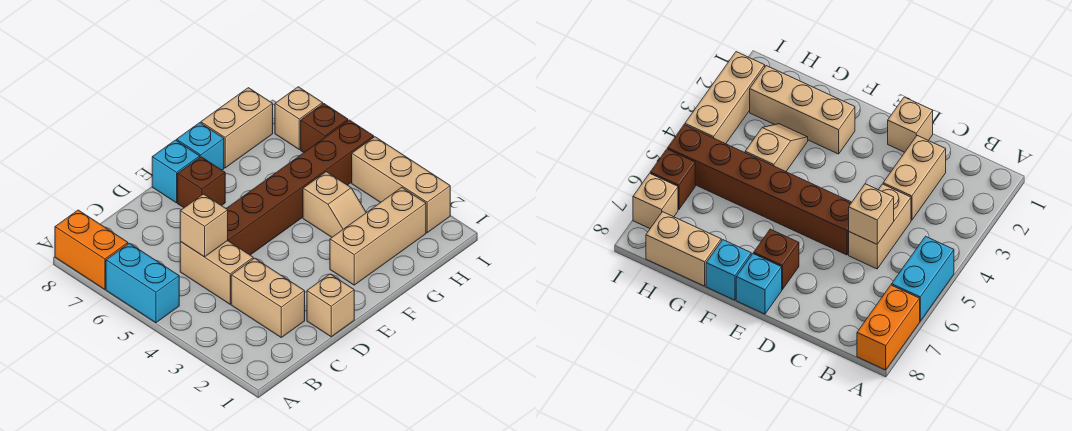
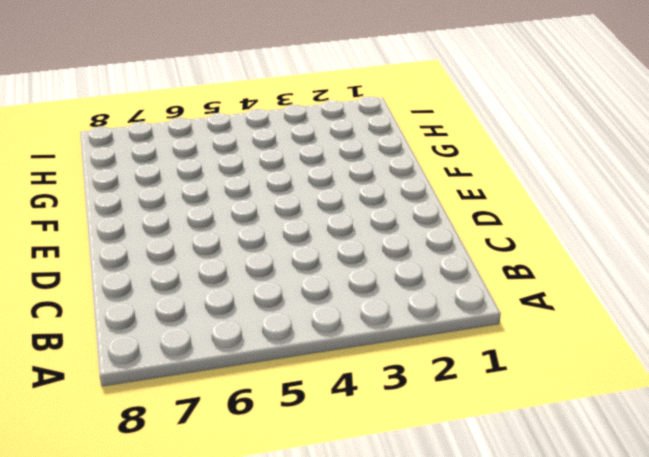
none -> cyan brick A5:A6 level 1
none -> orange brick A7:A8 level 1
none -> tan brick C2:C3 level 1

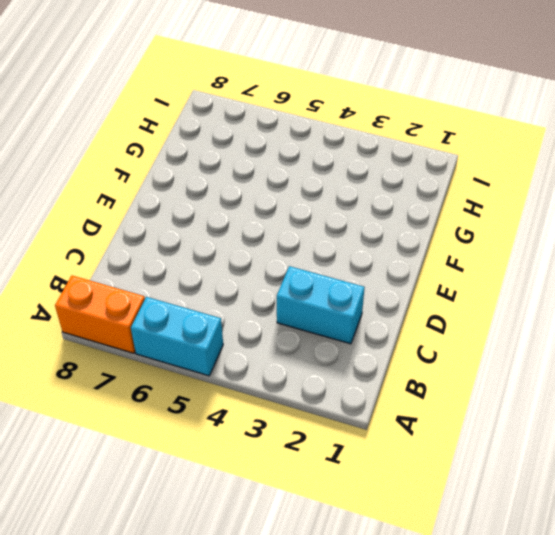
cyan brick C2:C3 level 1 -> tan brick C2:C3 level 1
none -> tan brick C4:C5 level 1
none -> tan brick D1 level 1
none -> brown brick D5:I5 level 1

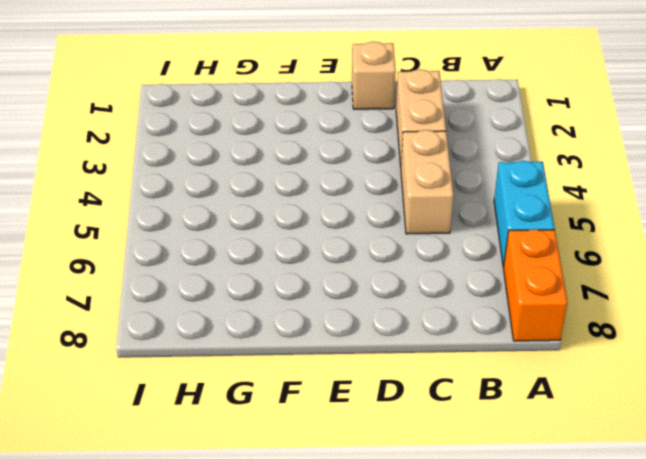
none -> brown brick D5:I5 level 1
none -> brown brick E7 level 1
none -> cyan brick E8 level 1

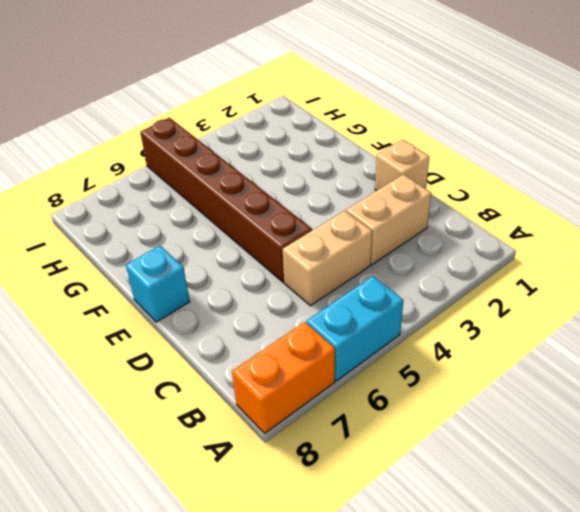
none -> brown brick E7 level 1
none -> tan brick F2:H2 level 1
none -> cyan brick F8 level 1

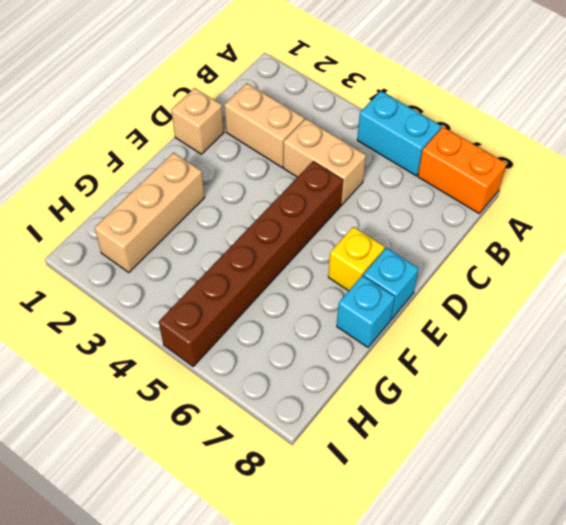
yellow brick E7 level 1 -> brown brick E7 level 1
none -> tan slope G3:G4 level 1 top 4
none -> tan brick G8:H8 level 1
none -> tan brick I2:I4 level 1

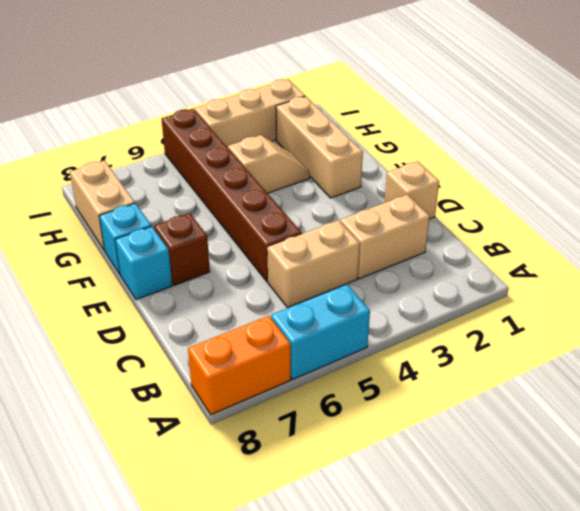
none -> brown brick I6 level 1
none -> tan brick I7 level 1
none -> tan brick C5 level 2

